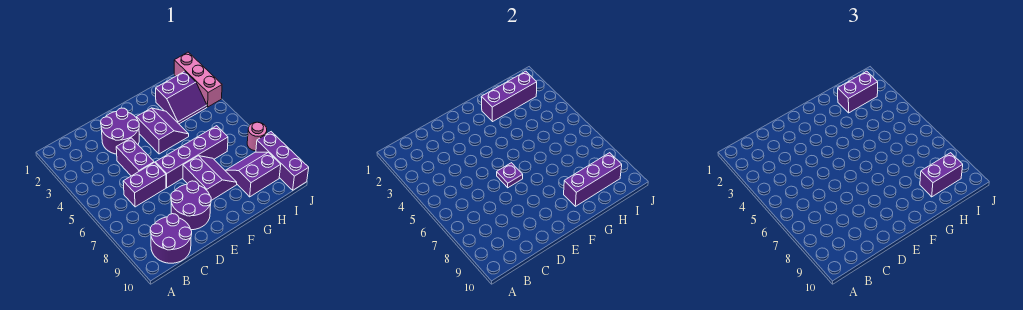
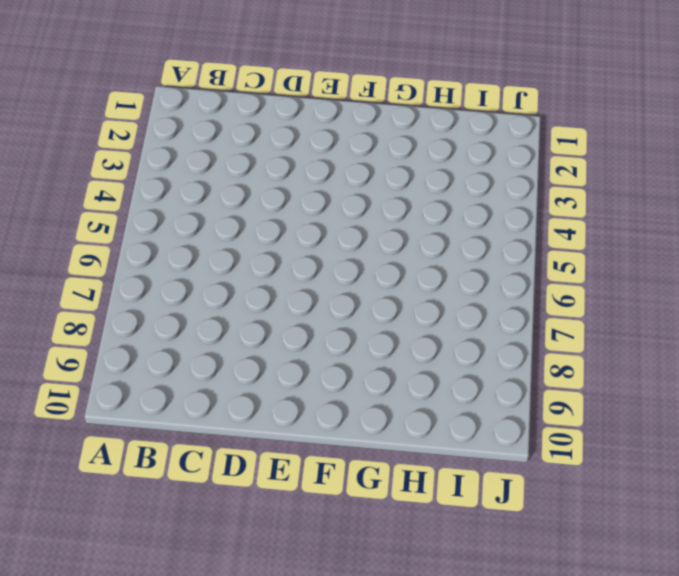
none -> purple round brick B9:C10 level 1
none -> purple brick C6:D6 level 1
none -> purple round brick D2:E3 level 1

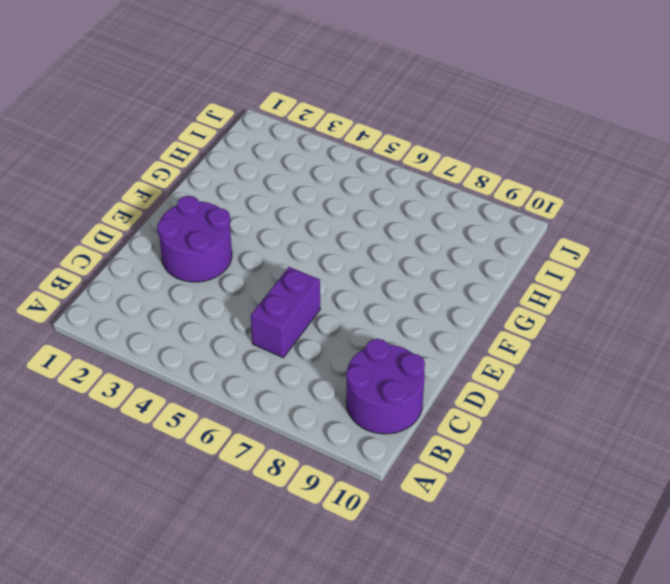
none -> purple brick D4:D5 level 1
none -> purple round brick D8:E9 level 1
none -> purple brick E6:H6 level 1

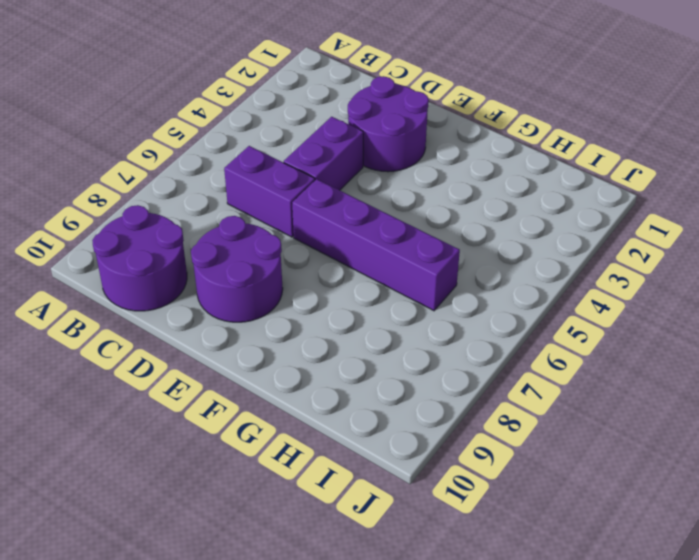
none -> purple slope F3:G4 level 1 top F
none -> purple slope F7:G8 level 1 top F
none -> purple slope H2:I3 level 1 top 2

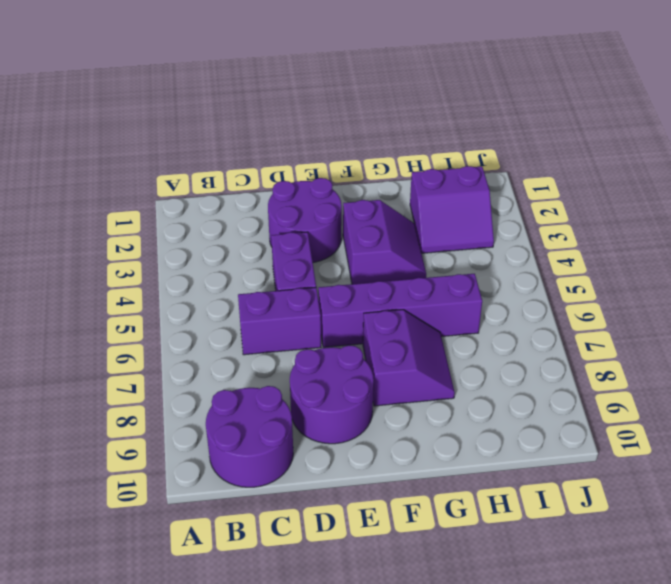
none -> purple slope H8:I9 level 1 top 9
none -> pink brick J1:J3 level 1
none -> pink round brick J7 level 1

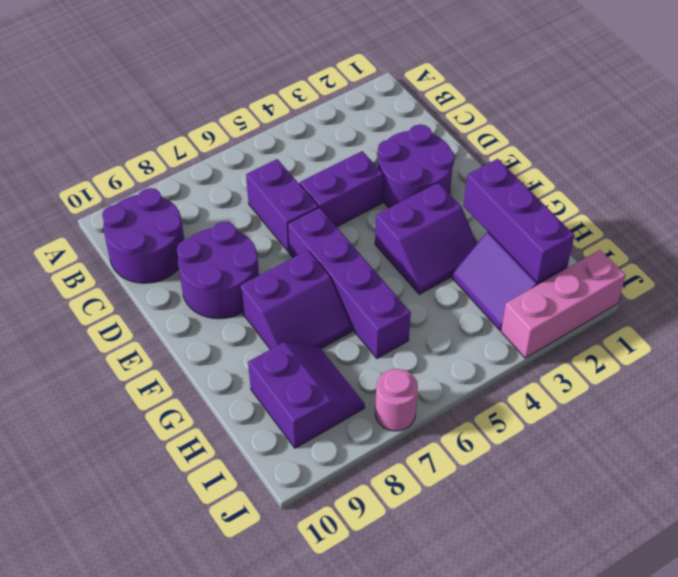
none -> purple brick J8:J10 level 1
none -> purple plate E6 level 2
none -> purple brick G9:I9 level 2

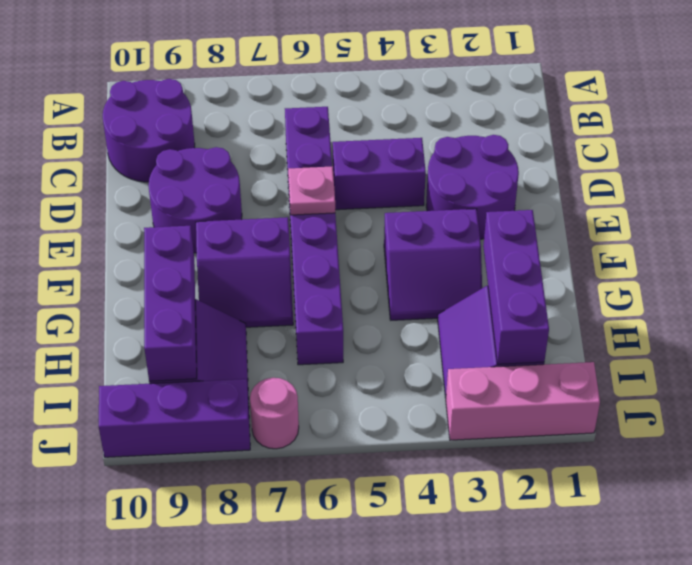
pink plate E6 level 2 -> purple plate E6 level 2
none -> purple brick H2:I2 level 3
none -> purple brick H9:I9 level 3

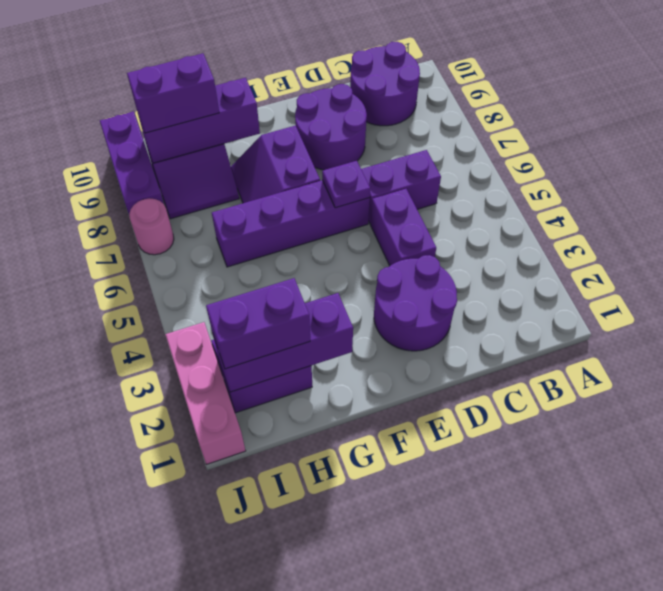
none -> purple slope F3:G4 level 1 top F

